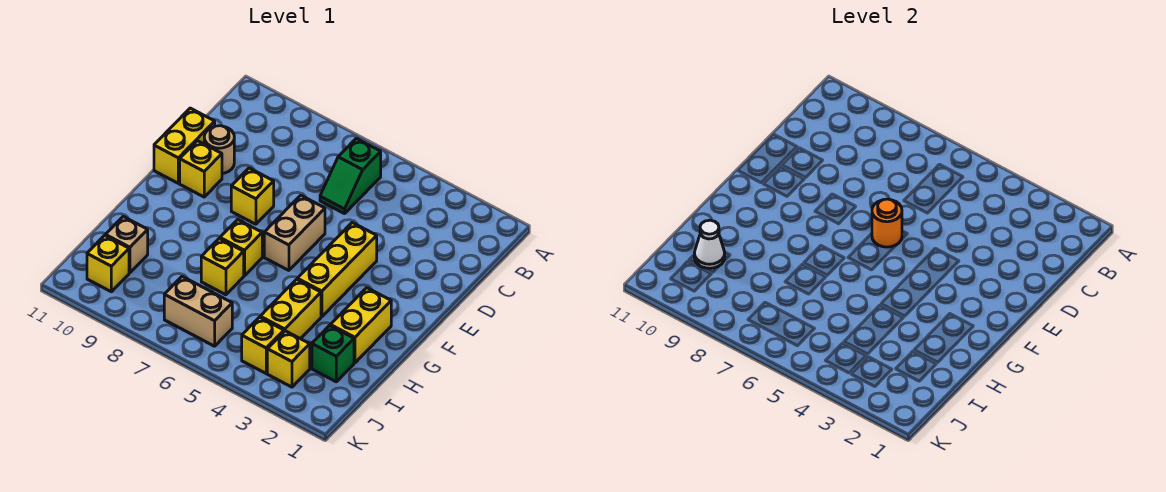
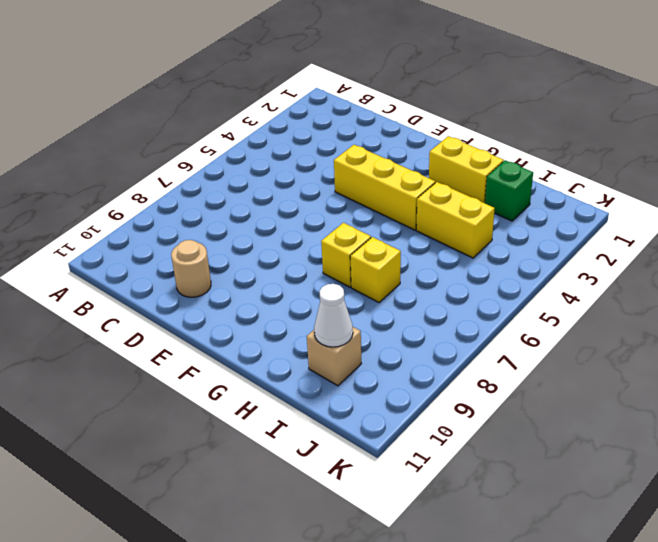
none -> green slope B6:C6 level 1 top B
none -> yellow brick D11:E11 level 1
none -> tan brick E6:F6 level 1

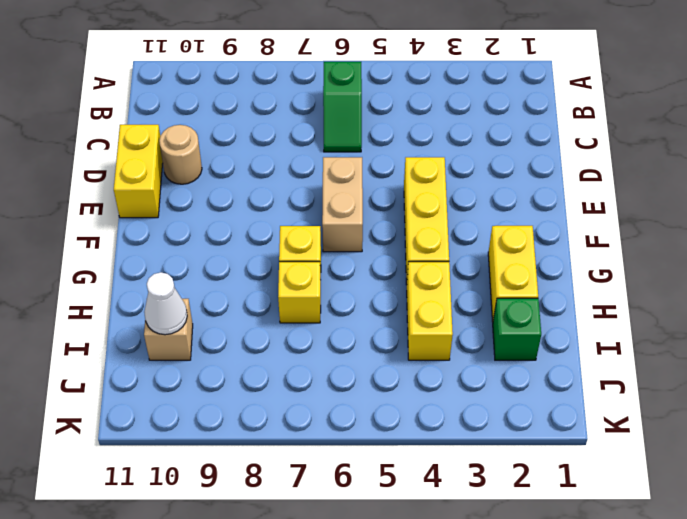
none -> yellow brick E8 level 1
none -> yellow brick E10 level 1
none -> yellow brick J3 level 1

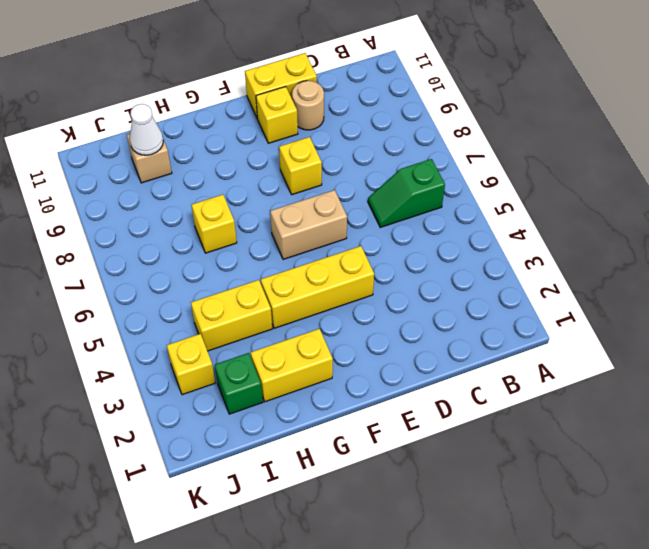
none -> yellow brick G7 level 1
none -> yellow brick J4 level 1
none -> tan brick J6:J7 level 1

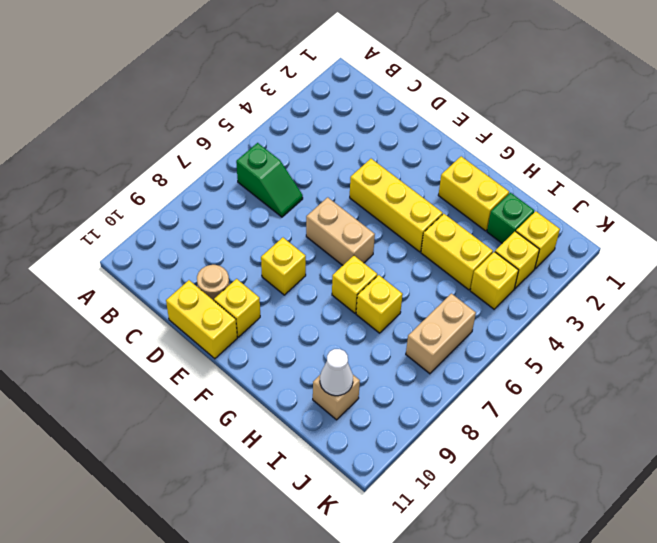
yellow brick J2 level 1 -> yellow brick J10 level 1
none -> orange round brick E6 level 2

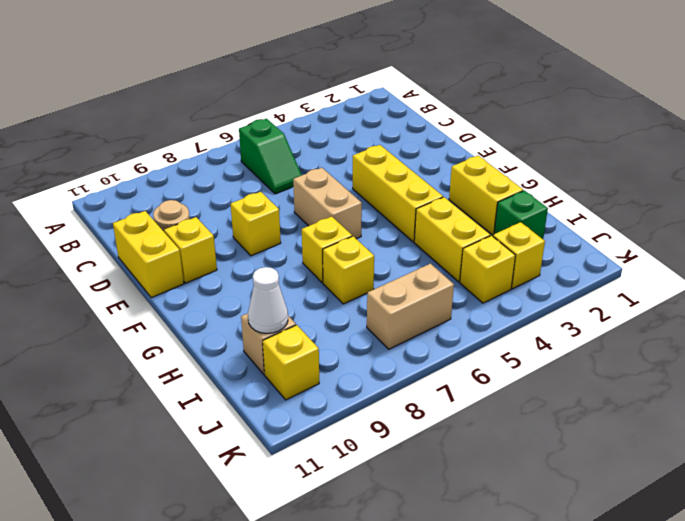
none -> orange round brick E6 level 2

